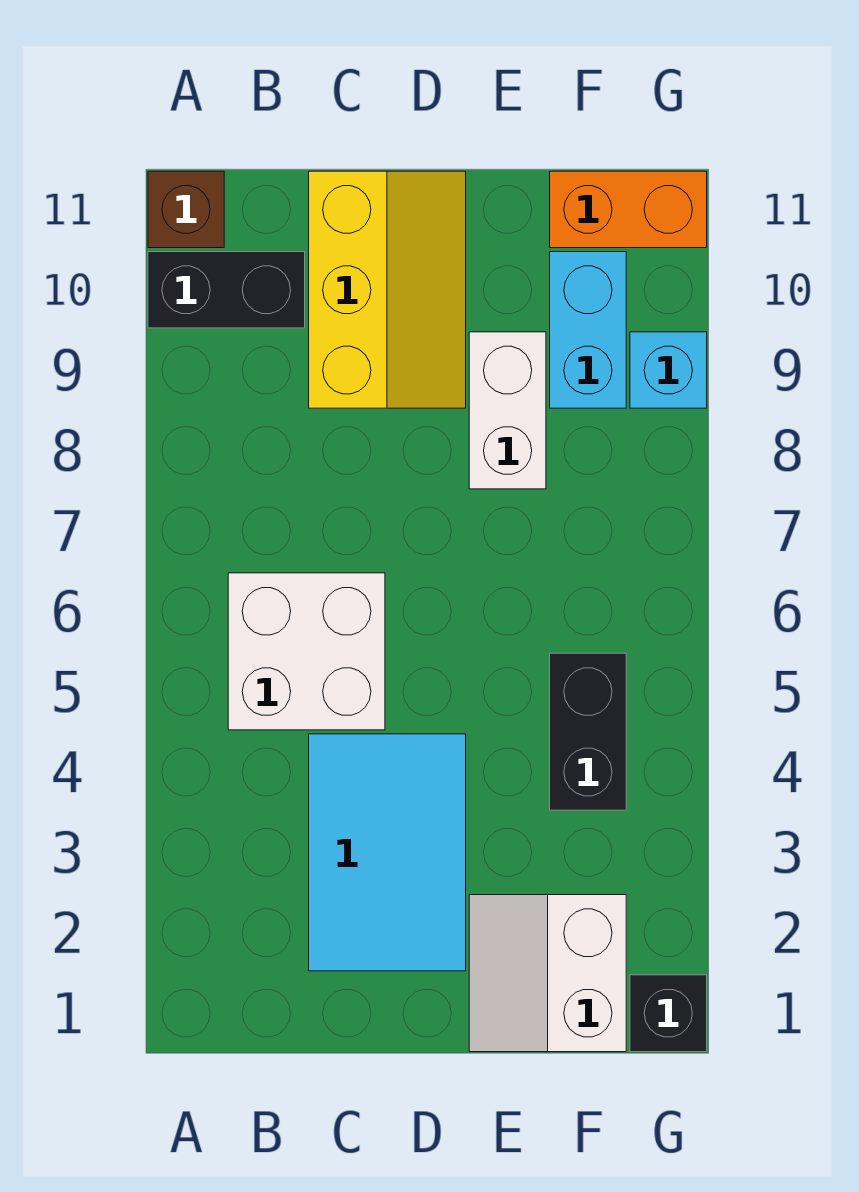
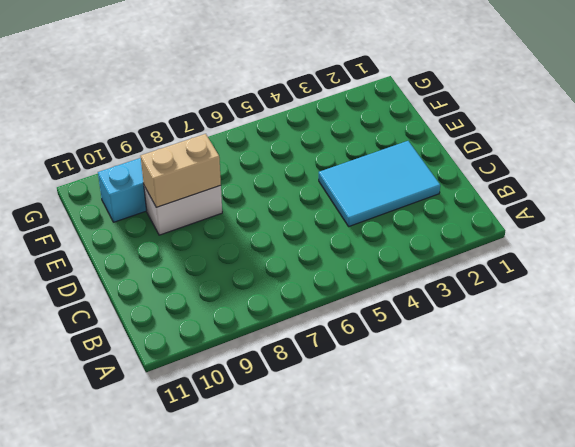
tan brick E8:E9 level 2 -> none
none -> black brick A10:B10 level 1
none -> brown brick A11 level 1
none -> white brick B5:C6 level 1

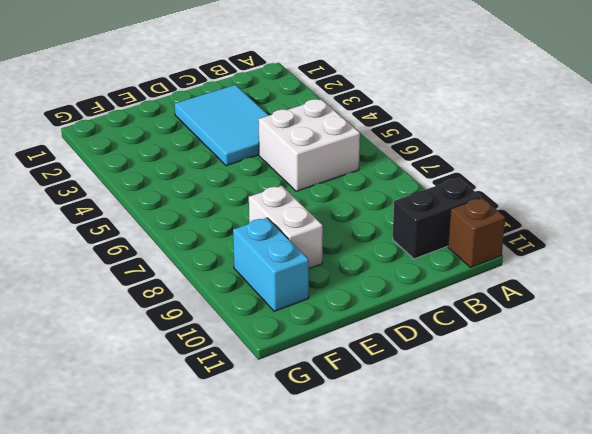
none -> yellow slope C9:D11 level 1 top C
none -> white slope E1:F2 level 1 top F
none -> black brick F4:F5 level 1

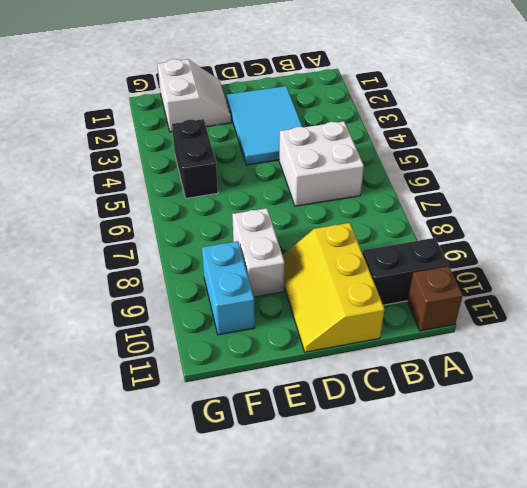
none -> orange brick F11:G11 level 1
none -> black brick G1 level 1
none -> cyan brick G9 level 1

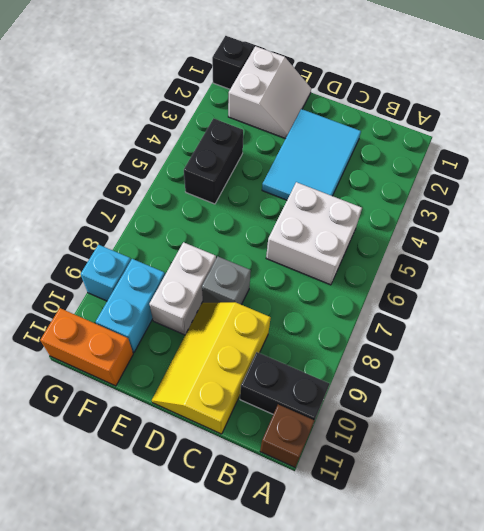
grey brick D8 level 1 -> none

